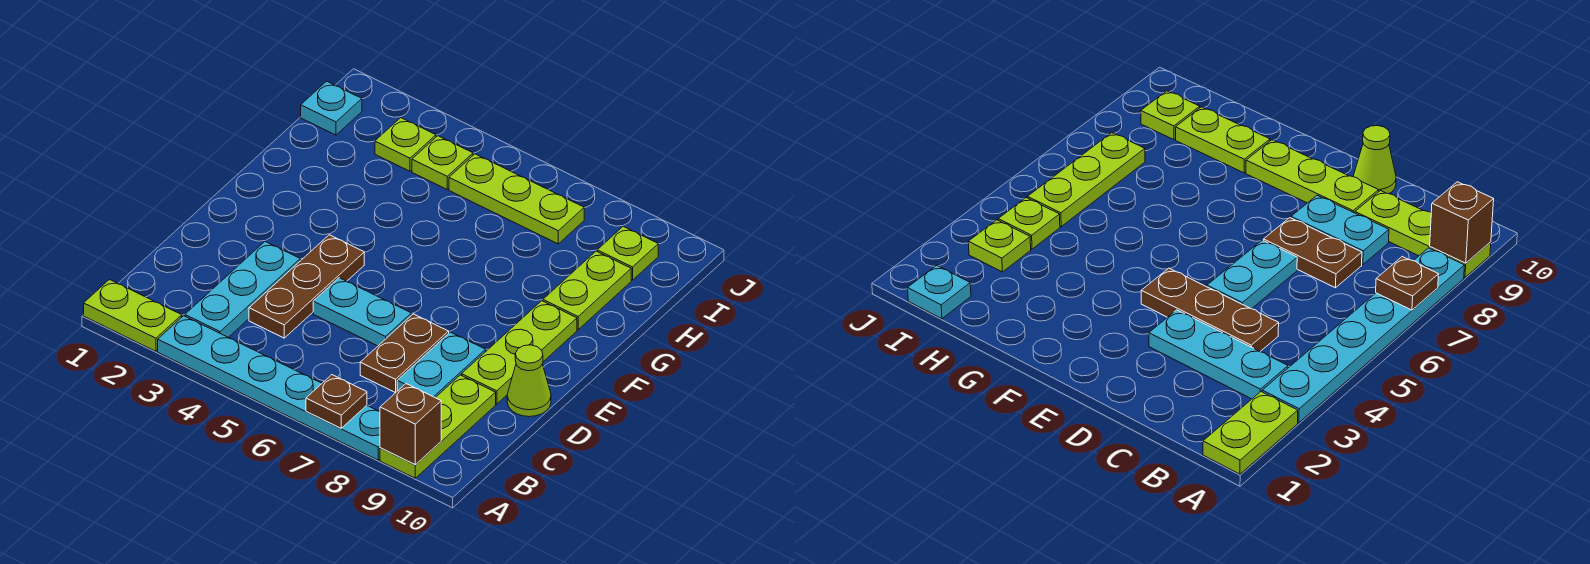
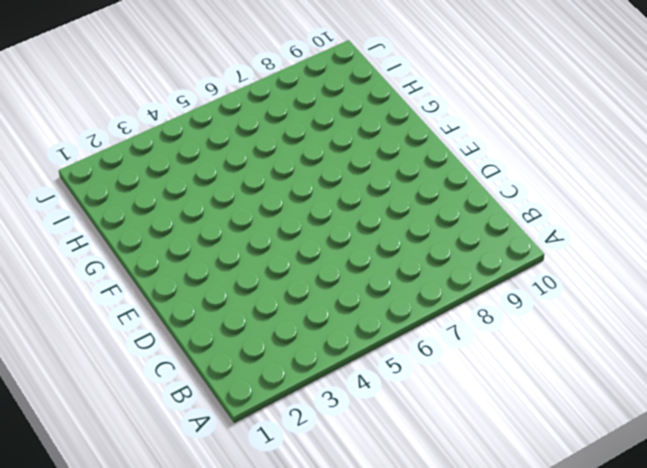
none -> lime plate A1:A2 level 1
none -> cyan plate A3:A8 level 1
none -> lime plate A9:C9 level 1

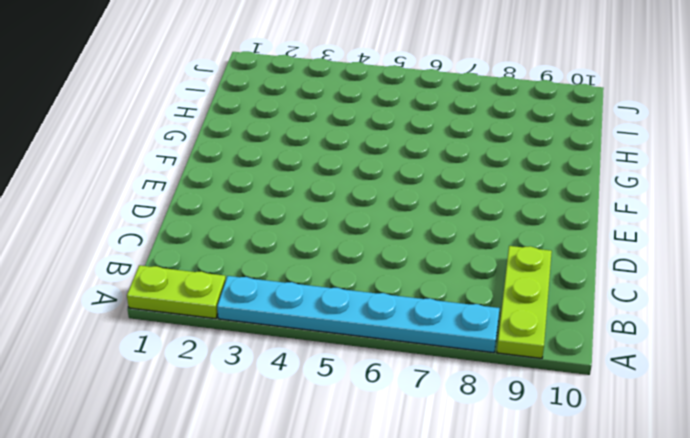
none -> cyan plate B3:D3 level 1
none -> brown plate C4:E4 level 1
none -> brown plate C7:D7 level 1

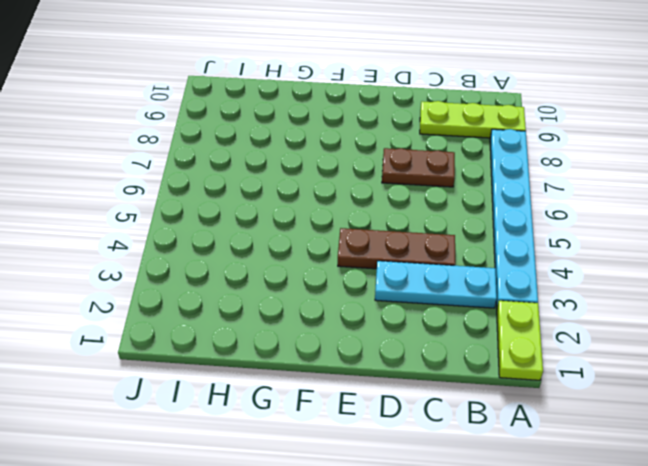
none -> cyan plate C8:D8 level 1
none -> cyan plate D5:D6 level 1
none -> lime plate D9:F9 level 1

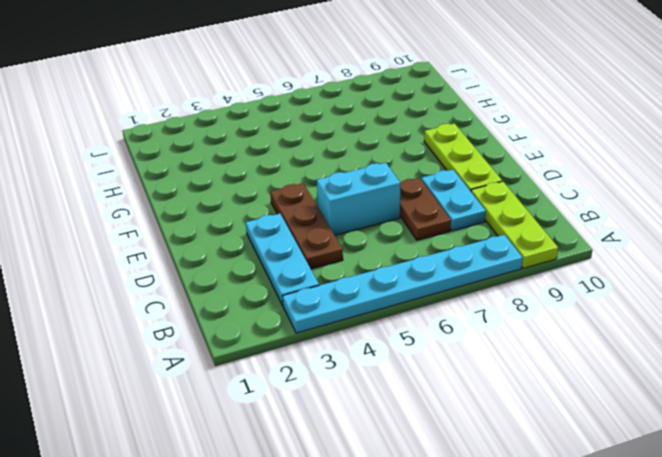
cyan brick D5:D6 level 1 -> cyan plate D5:D6 level 1
none -> lime plate A1:A2 level 1
none -> lime cone D10 level 1
none -> lime plate G9:H9 level 1

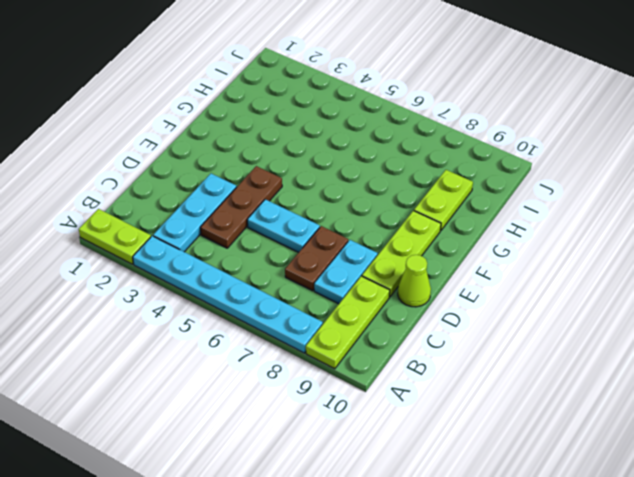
none -> cyan plate I1 level 1
none -> lime plate I3 level 1
none -> lime plate I4 level 1

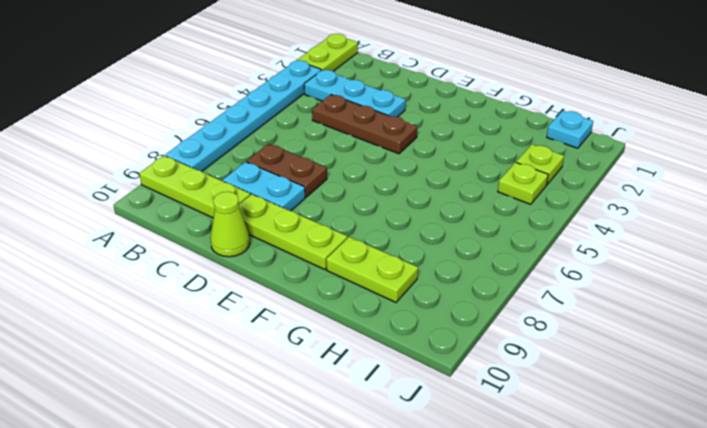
none -> cyan plate D5:D6 level 1
none -> lime plate I5:I7 level 1
none -> lime plate I9 level 1

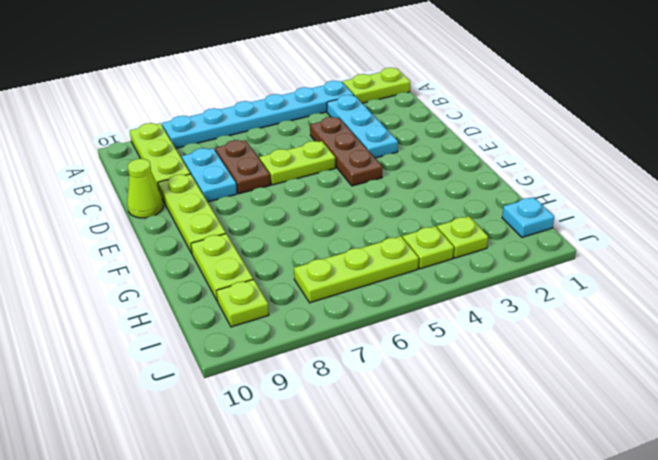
lime plate D5:D6 level 1 -> cyan plate D5:D6 level 1
none -> brown plate A7 level 2
none -> brown brick A9 level 2

